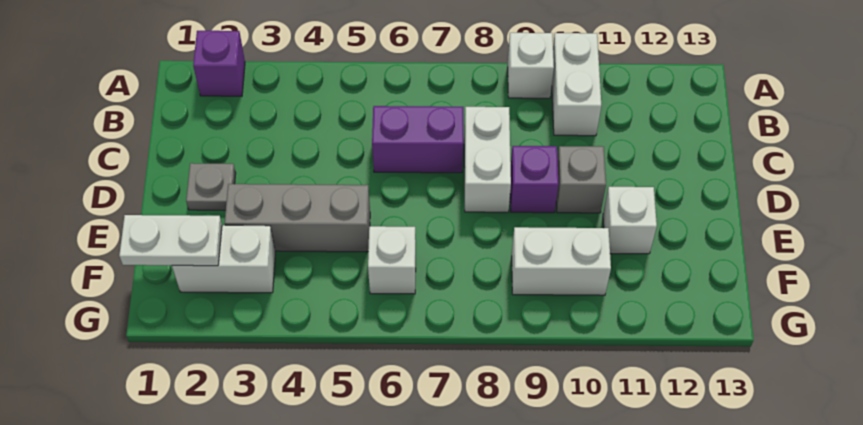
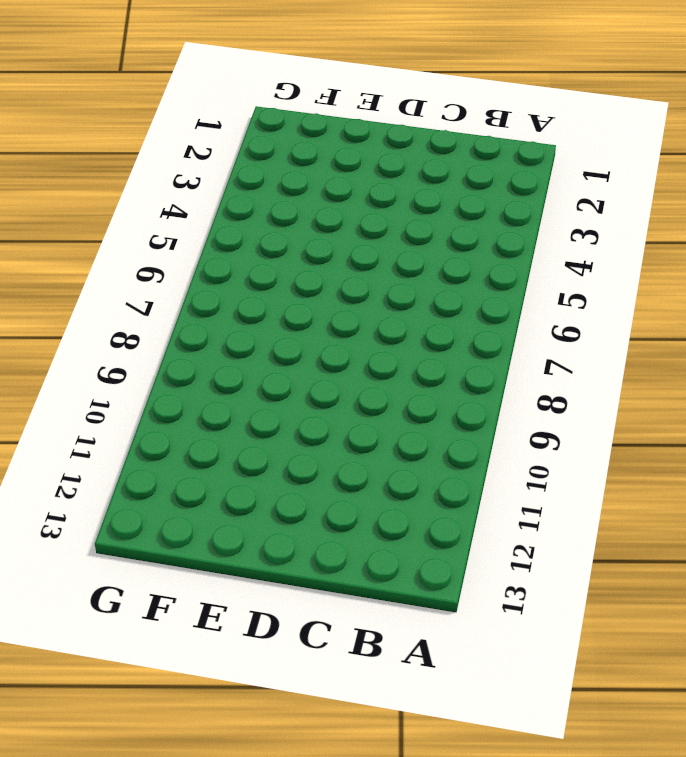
none -> purple brick A2 level 1
none -> white brick A9 level 1
none -> white brick A10:B10 level 1

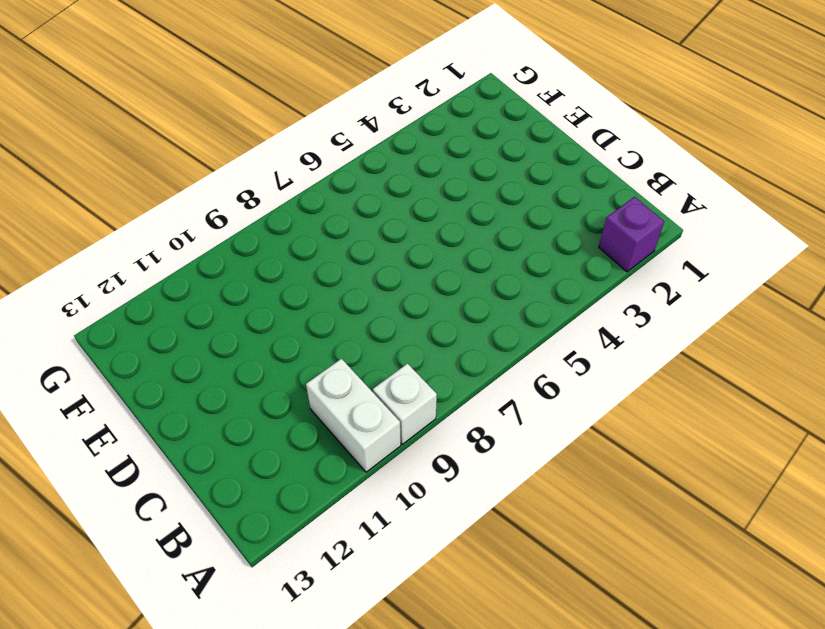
none -> purple brick C6:C7 level 1
none -> white brick C8:D8 level 1
none -> grey plate D2 level 1

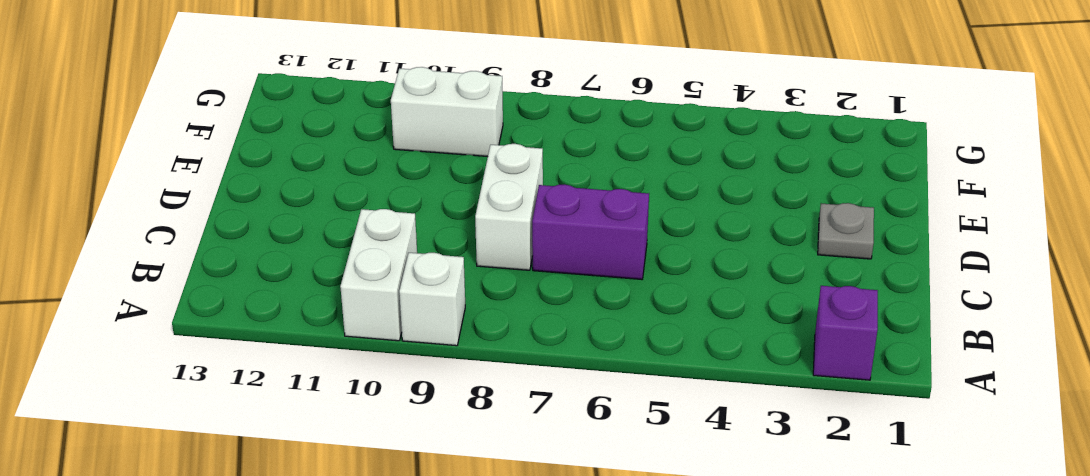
none -> purple brick D9 level 1
none -> grey brick D10 level 1
none -> grey brick E3:E5 level 1

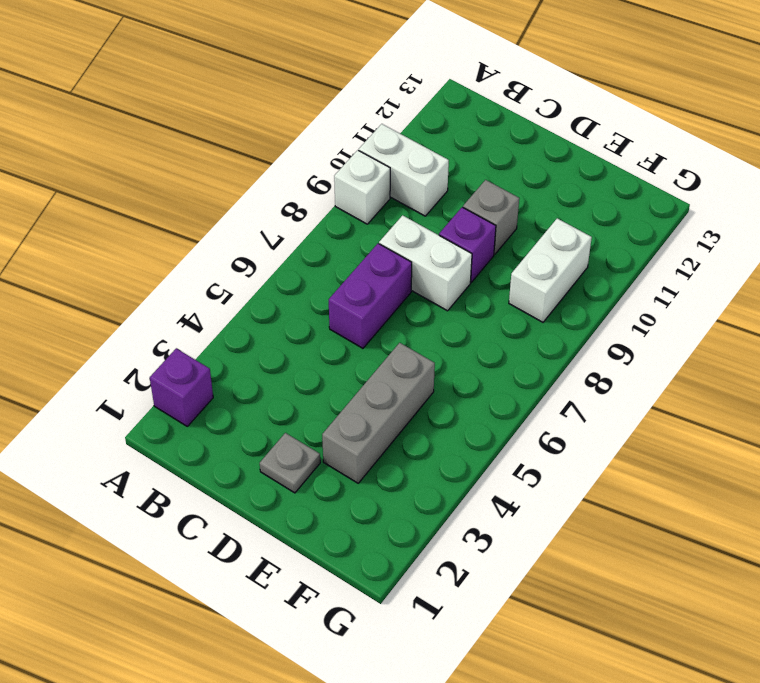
none -> white brick E11 level 1
none -> white brick F2:F3 level 1
none -> white brick F6 level 1

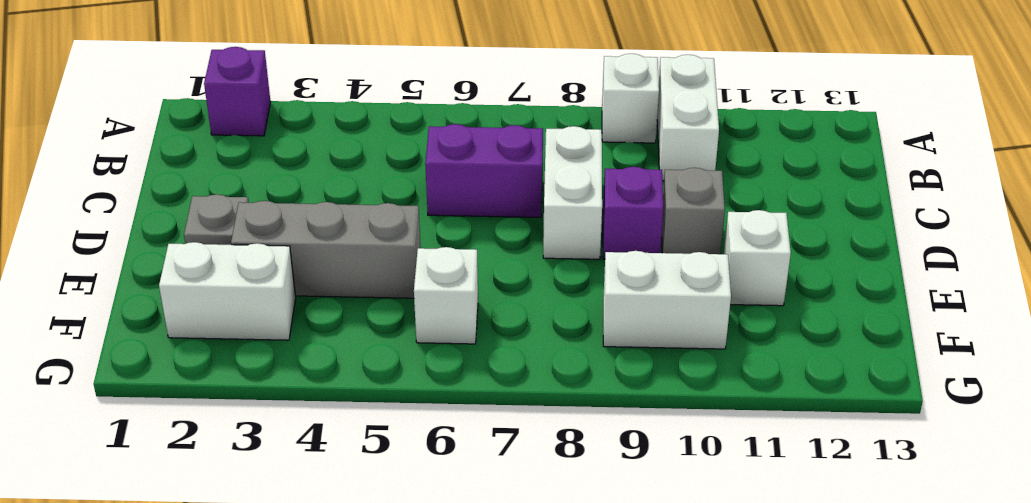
none -> white plate F1:F2 level 2

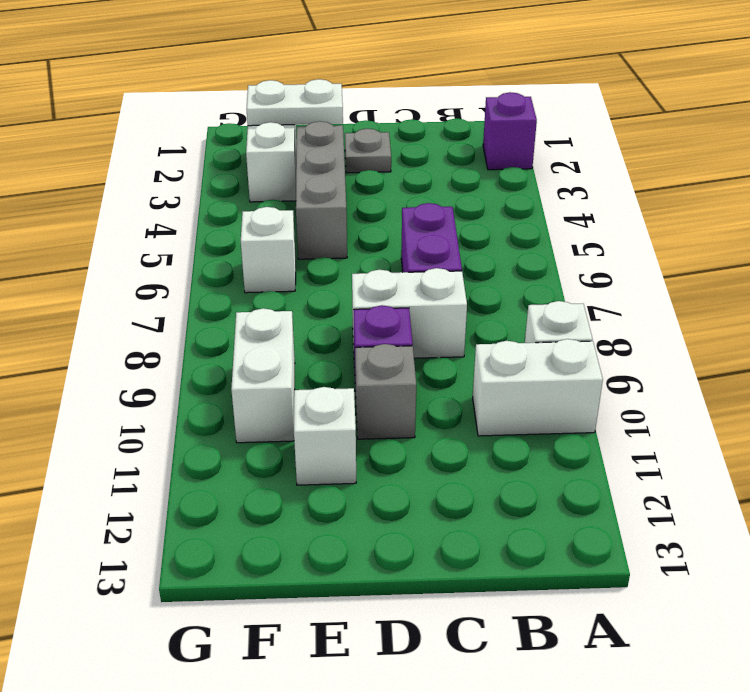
white plate E2:F2 level 2 -> white plate F1:F2 level 2

